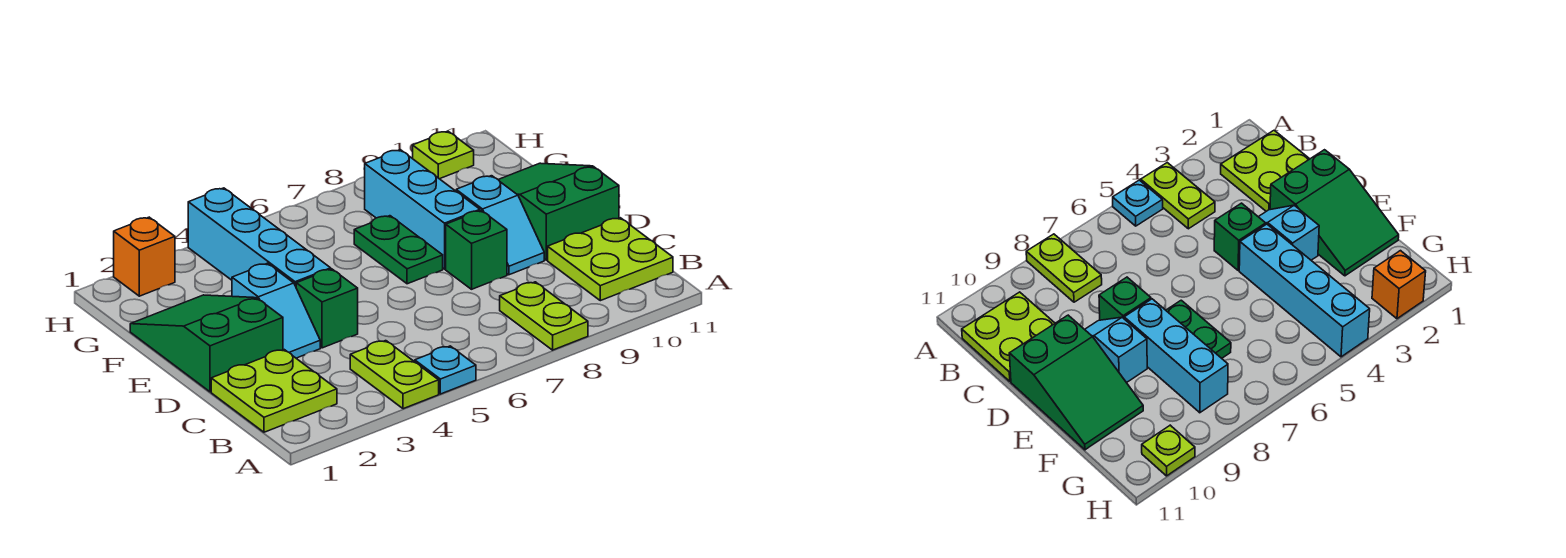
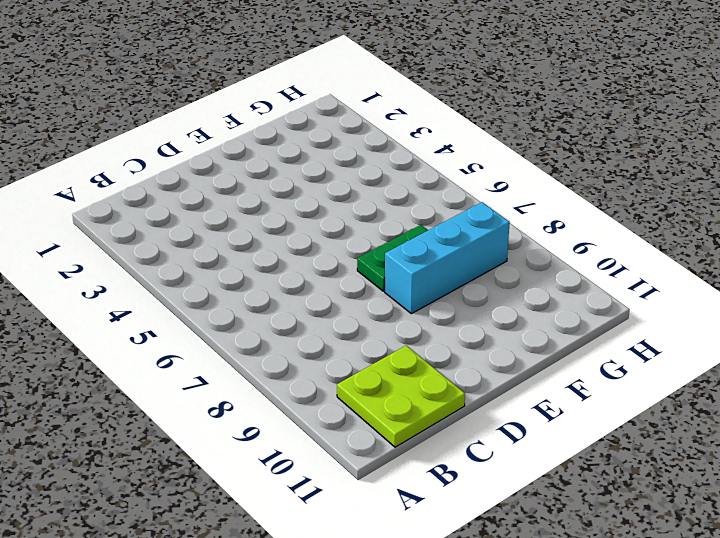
none -> lime plate A4:B4 level 1
none -> cyan plate A5 level 1
none -> lime plate A8:B8 level 1

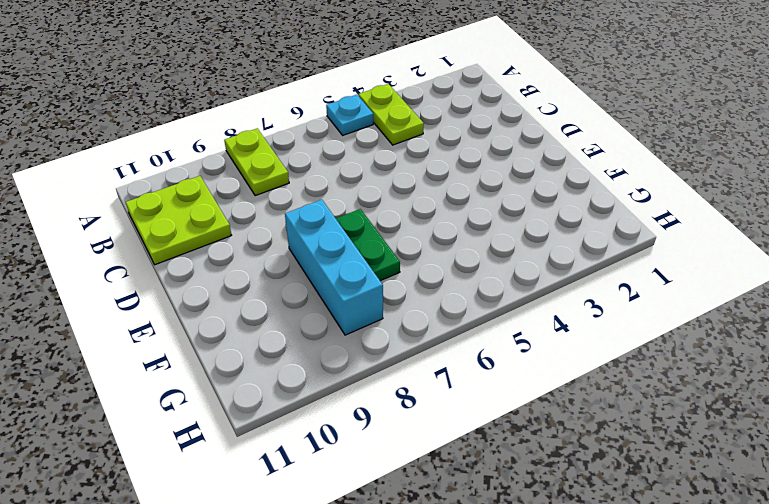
none -> lime plate B1:C2 level 1
none -> green slope D1:F2 level 1 top D
none -> cyan slope D3:E3 level 1 top E

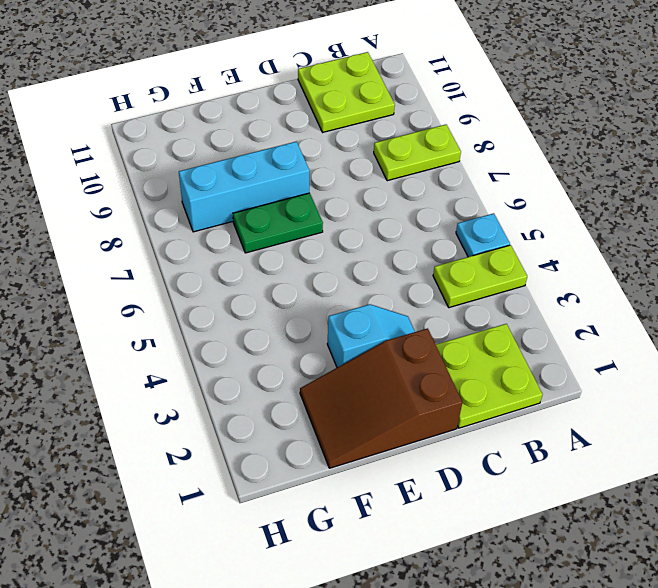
brown slope D1:F2 level 1 top D -> green slope D1:F2 level 1 top D
none -> green brick D4 level 1
none -> green brick D8 level 1
none -> cyan slope D9:E9 level 1 top E

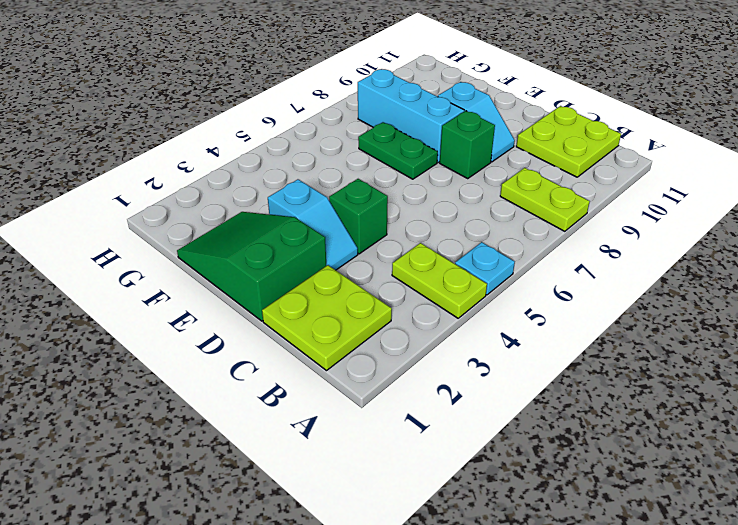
none -> green slope D10:F11 level 1 top D
none -> cyan brick E4:H4 level 1
none -> orange brick H2 level 1

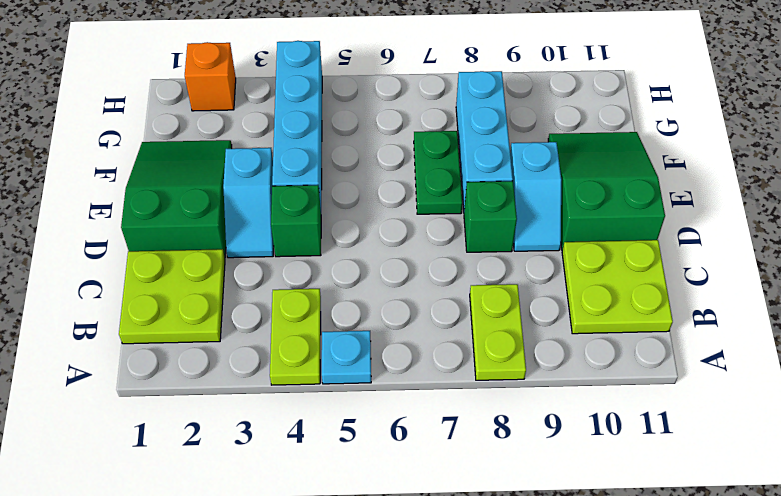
none -> lime plate H10 level 1

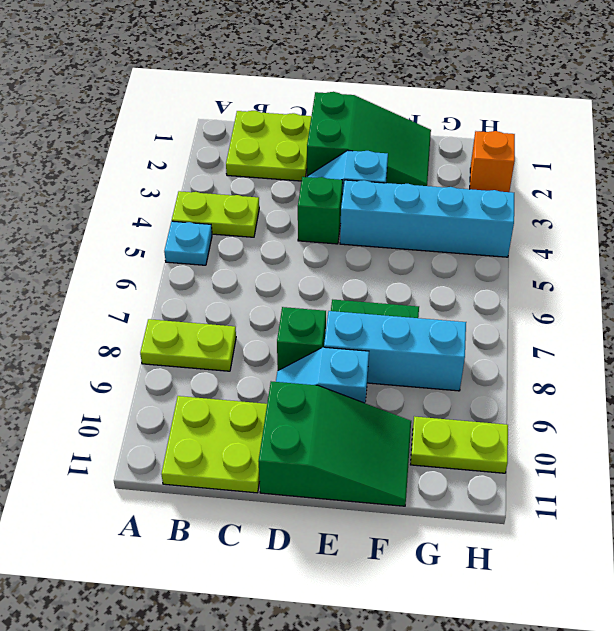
lime plate G10:H10 level 1 -> lime plate H10 level 1

